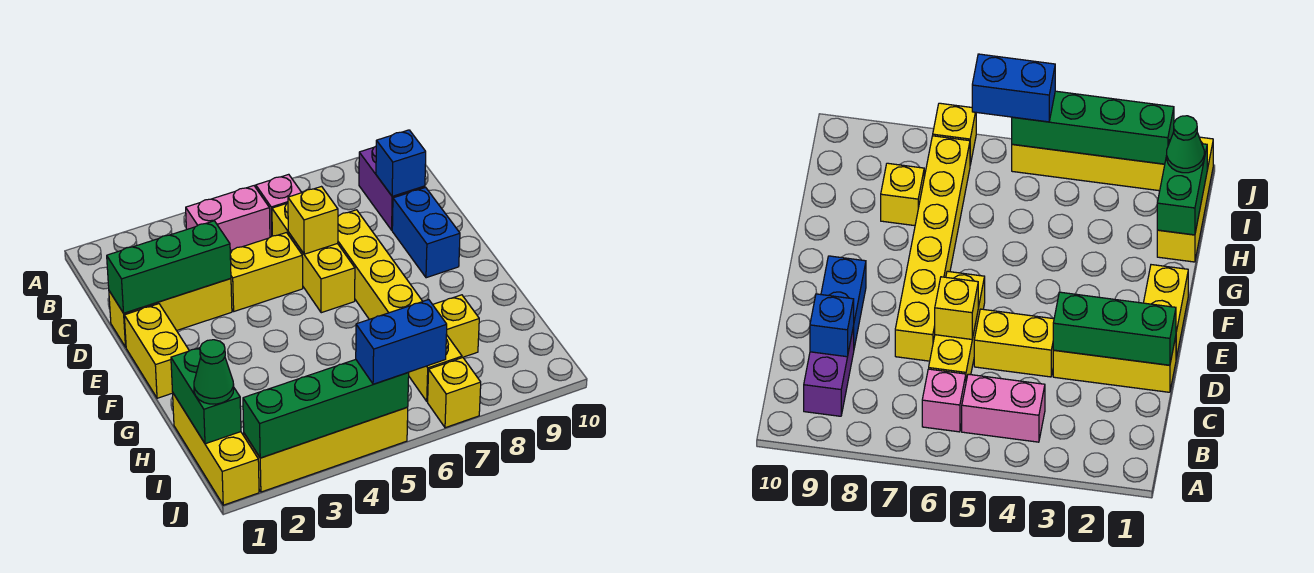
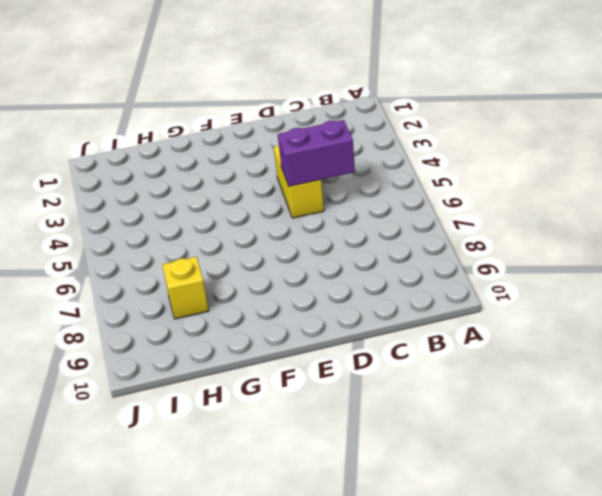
purple brick C5:D5 level 2 -> purple brick B9:C9 level 1
none -> pink brick B4:B5 level 1
none -> pink brick B6 level 1
none -> yellow brick C6:E6 level 1

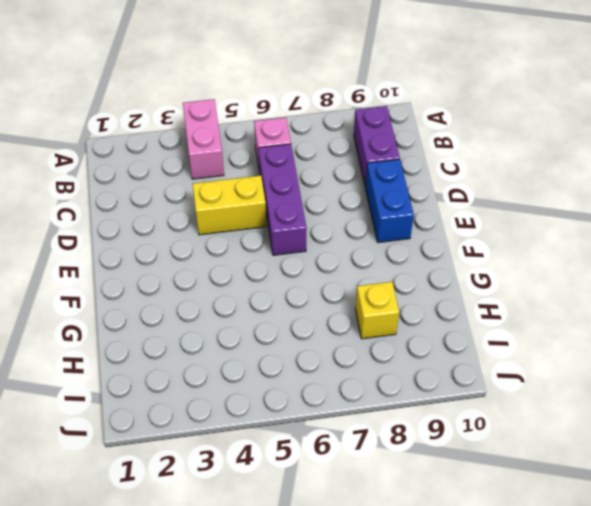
pink brick A4:B4 level 1 -> pink brick B4:B5 level 1
purple brick C6:E6 level 1 -> yellow brick C6:E6 level 1
none -> yellow brick D1:D3 level 1
none -> yellow brick D7:I7 level 1
none -> yellow brick E1:F1 level 1

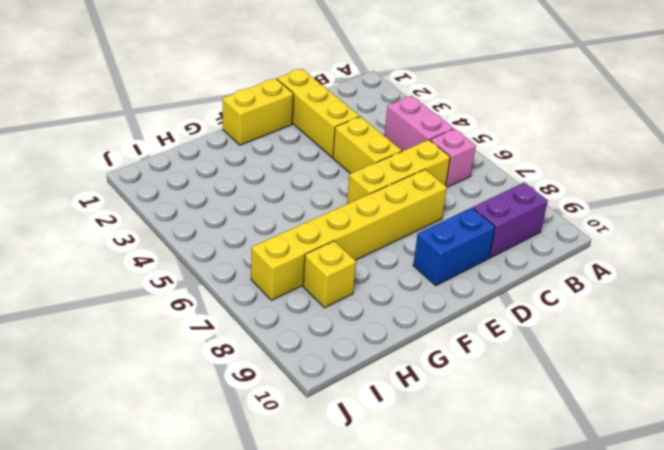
none -> yellow brick H1:J1 level 1
none -> yellow brick J2:J5 level 1
none -> yellow brick J7 level 1

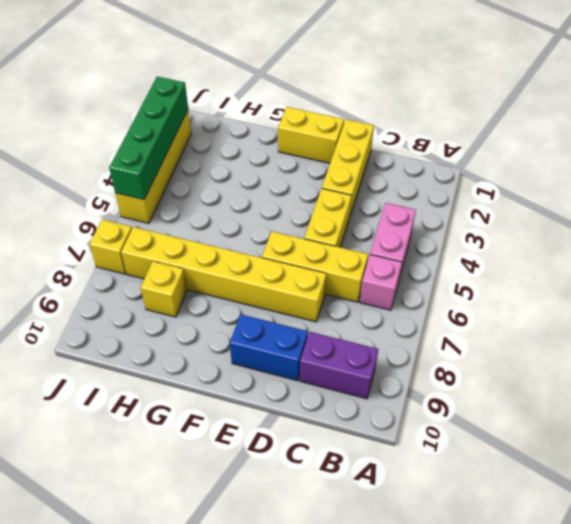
none -> yellow brick H1:J1 level 1
none -> blue brick C9 level 2
none -> green brick D1:D3 level 2

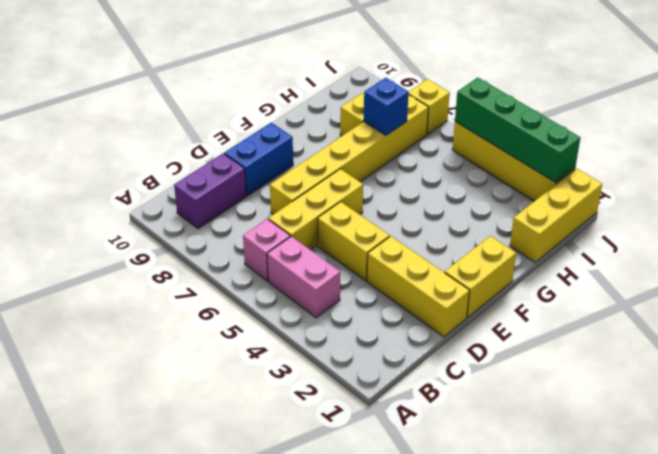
blue brick H7 level 2 -> blue brick C9 level 2
none -> green brick D1:D3 level 2
none -> yellow brick D6 level 2
none -> green brick H1:I1 level 2

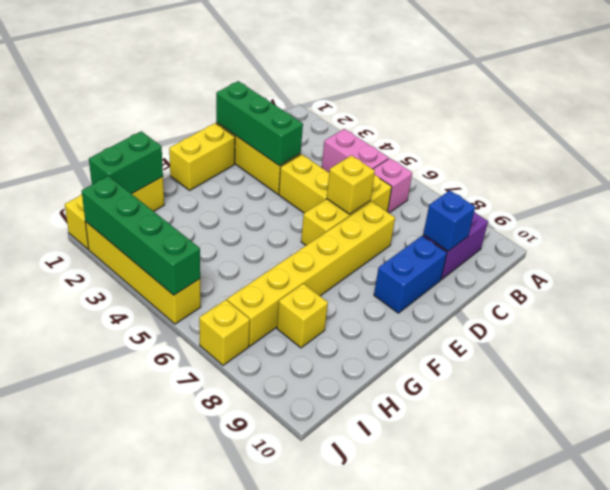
none -> green cone I1 level 3
none -> blue brick J5:J6 level 3

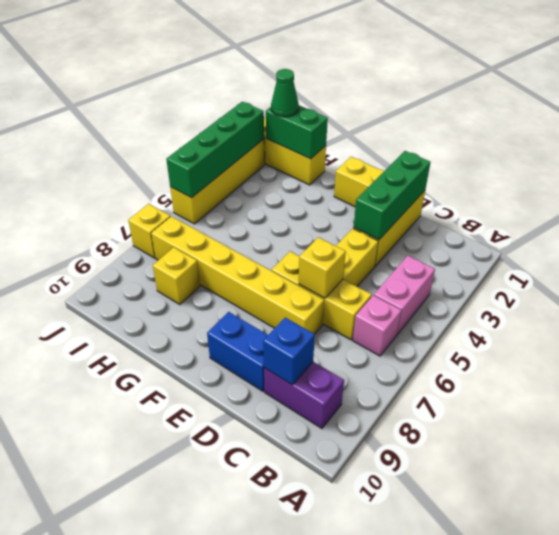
none -> blue brick J5:J6 level 3

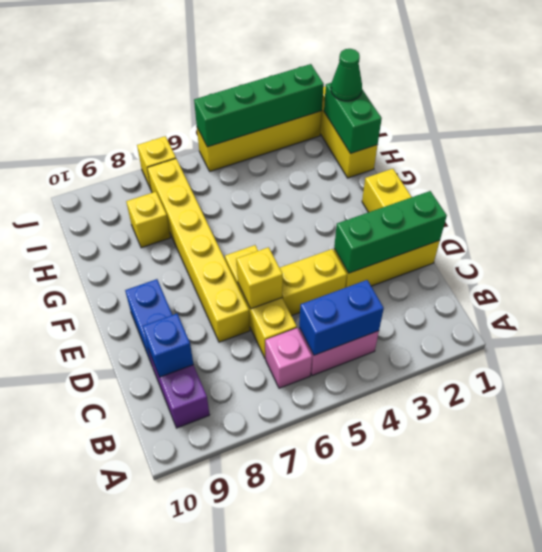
blue brick B4:B5 level 2 -> blue brick J5:J6 level 3

